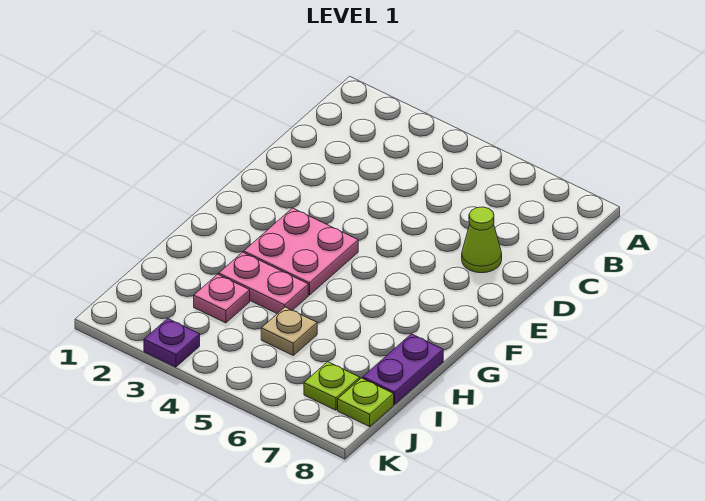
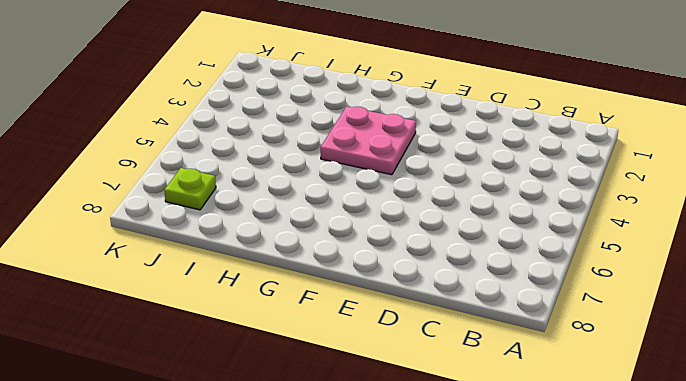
none -> lime cone D7 level 1
none -> pink plate H3:H4 level 1

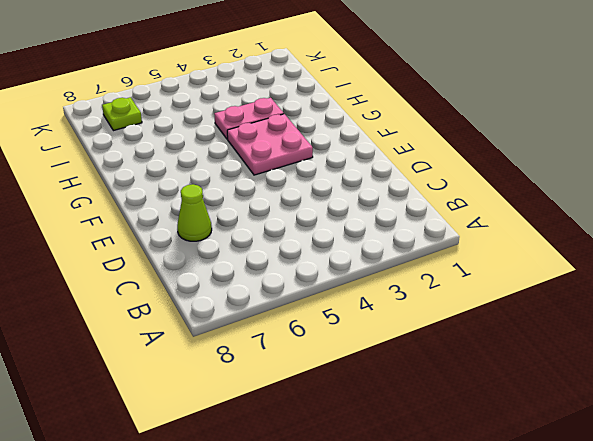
none -> purple plate H8:I8 level 1
none -> pink plate I3 level 1

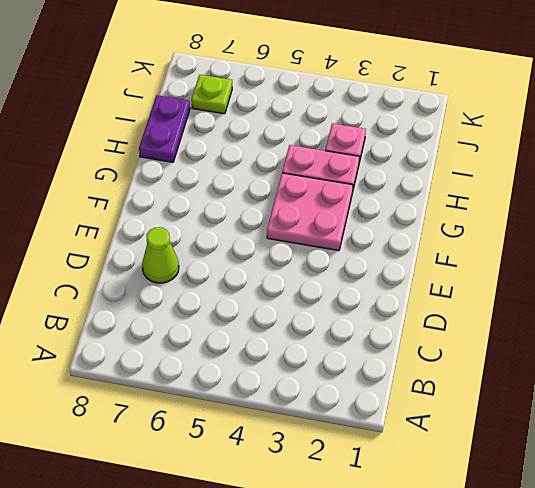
none -> tan plate I5 level 1
none -> lime plate J8 level 1

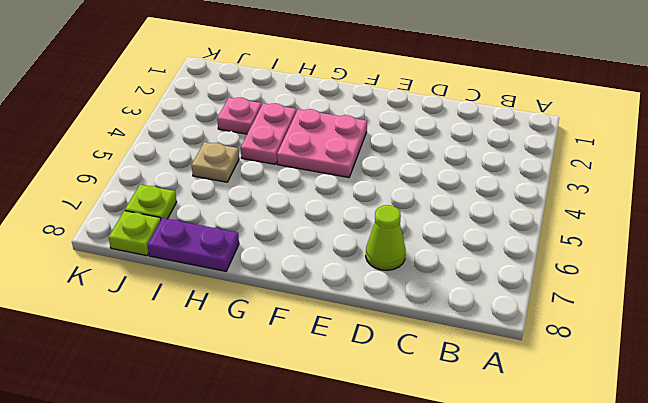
none -> purple plate K3 level 1

